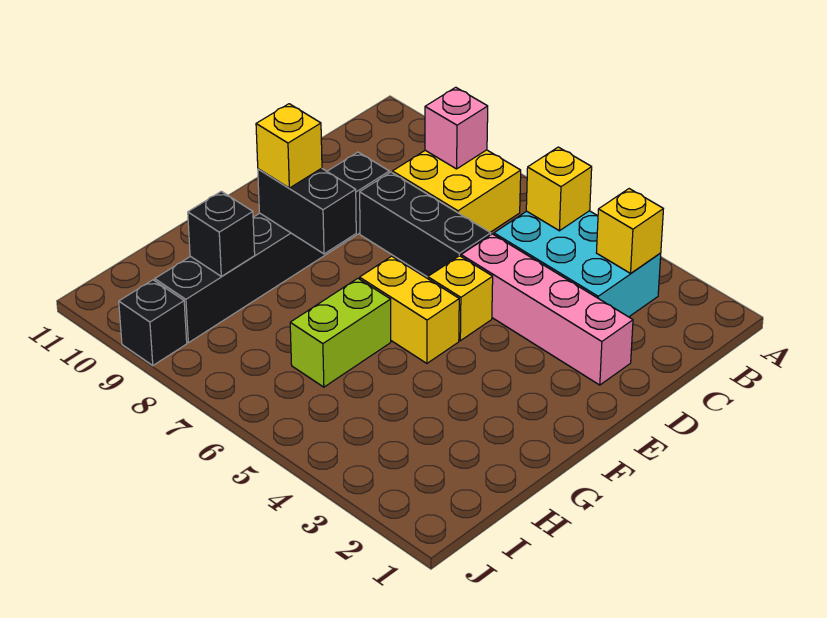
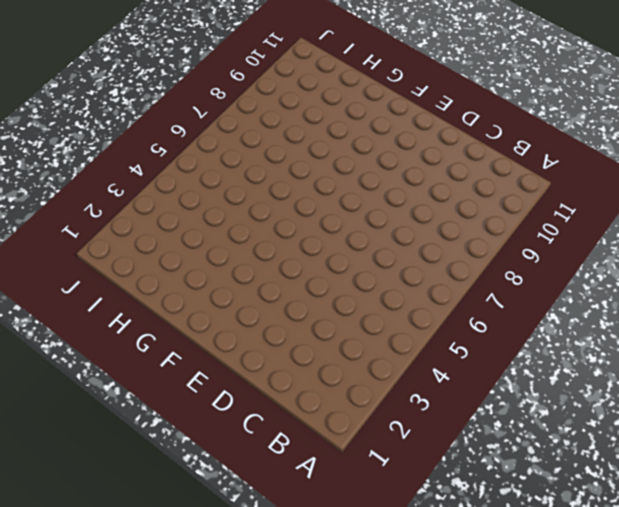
none -> cyan brick B3:C5 level 1
none -> yellow brick B7:C8 level 1
none -> pink brick D2:D5 level 1

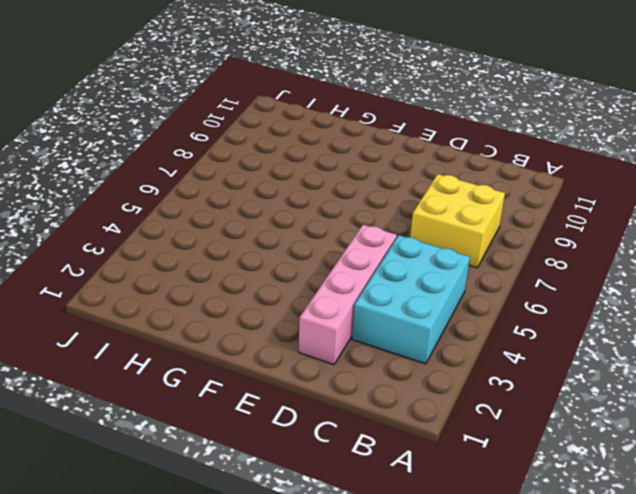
none -> black brick D6:D8 level 1
none -> black brick D9:I9 level 1
none -> yellow brick E5 level 1

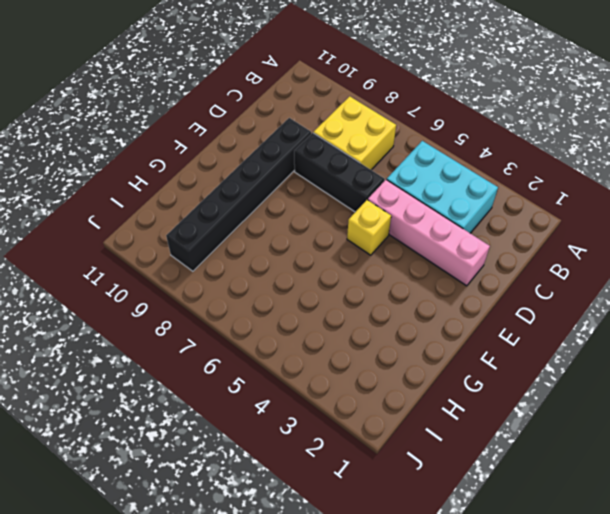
none -> yellow brick F5:F6 level 1
none -> lime brick G6:H6 level 1
none -> black brick J9 level 1

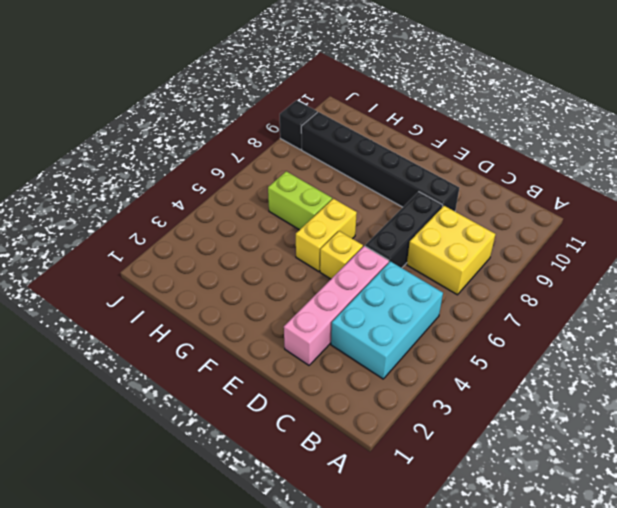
none -> yellow brick B3 level 2
none -> yellow brick B5 level 2
none -> pink brick B8 level 2

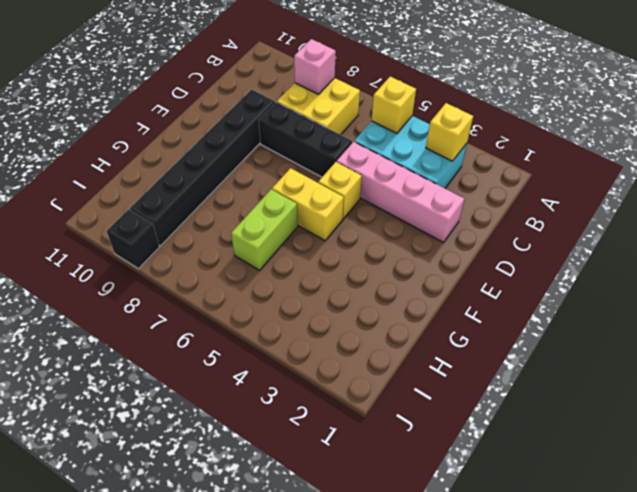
none -> black brick F8:F9 level 2
none -> black brick H9 level 2
none -> yellow brick F9 level 3

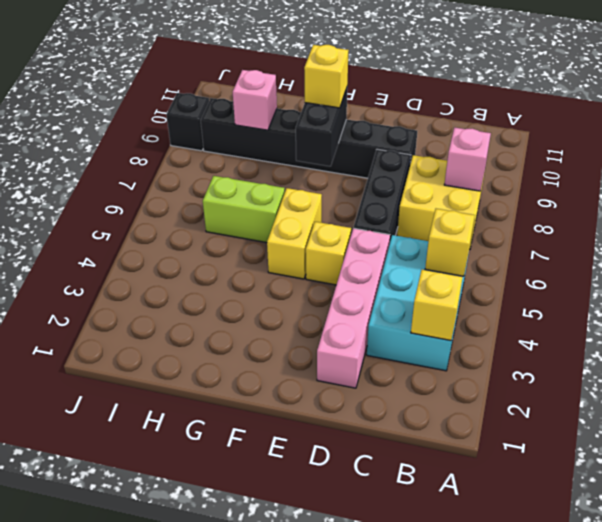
pink brick H9 level 2 -> black brick H9 level 2

